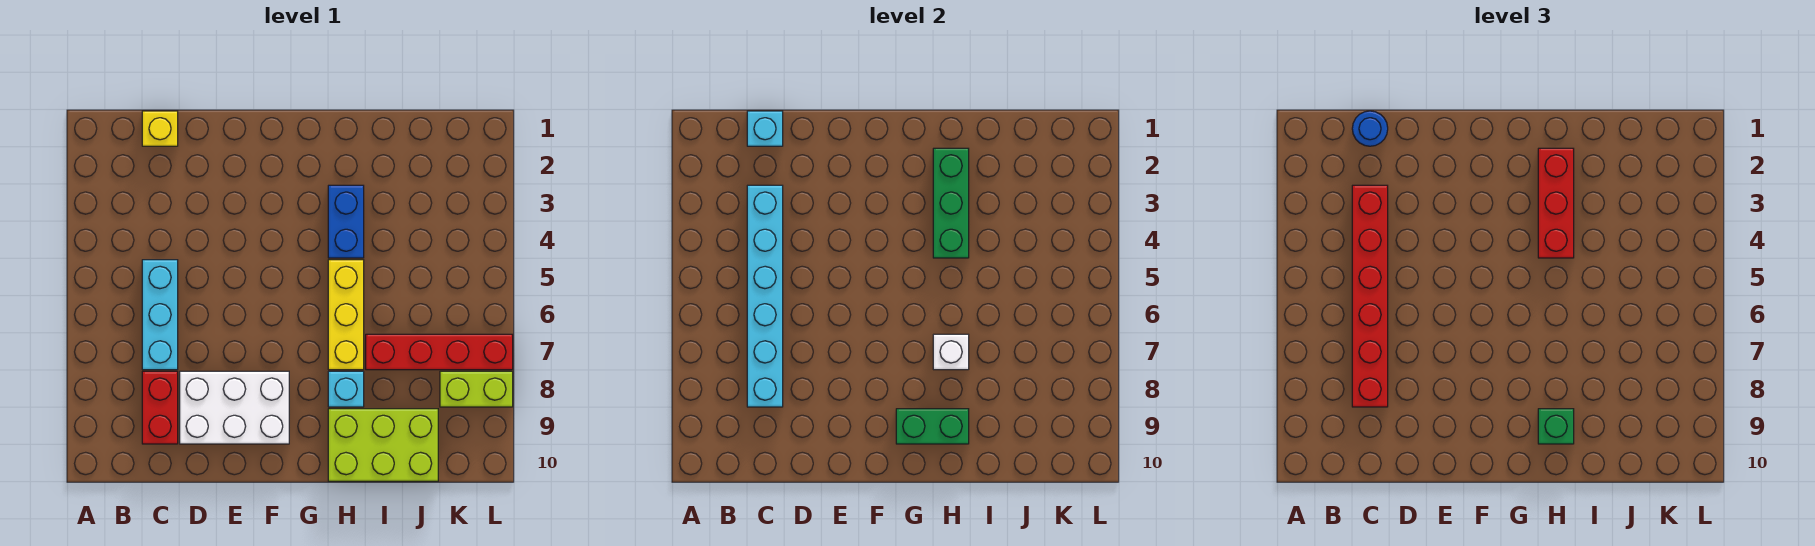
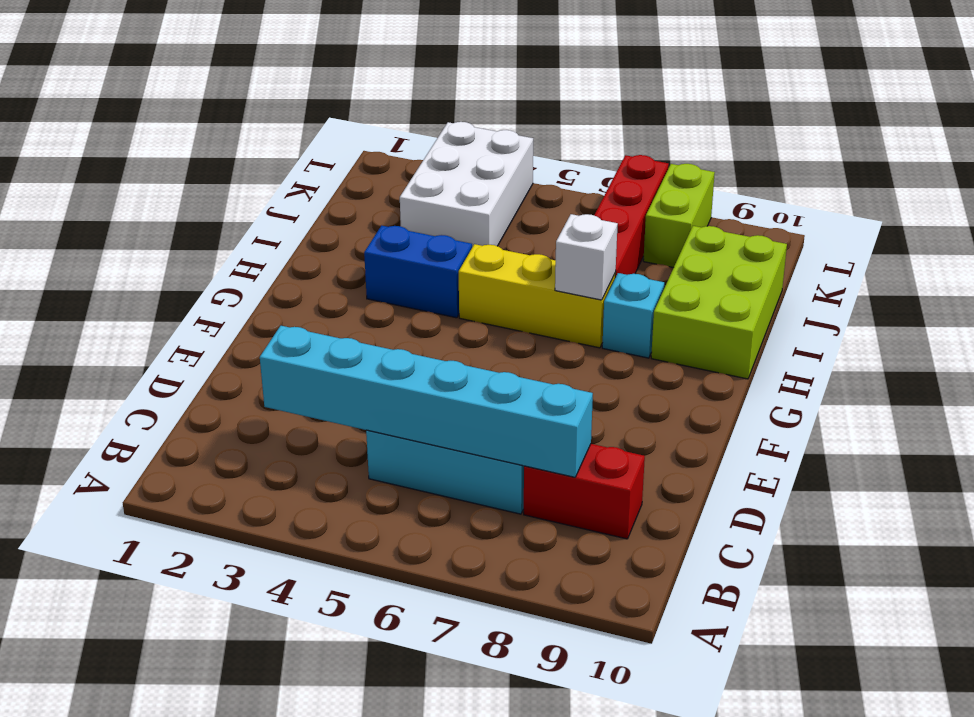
white brick J3:L4 level 1 -> white brick D8:F9 level 1
none -> yellow brick C1 level 1
none -> cyan brick C1 level 2
none -> green brick G9:H9 level 2

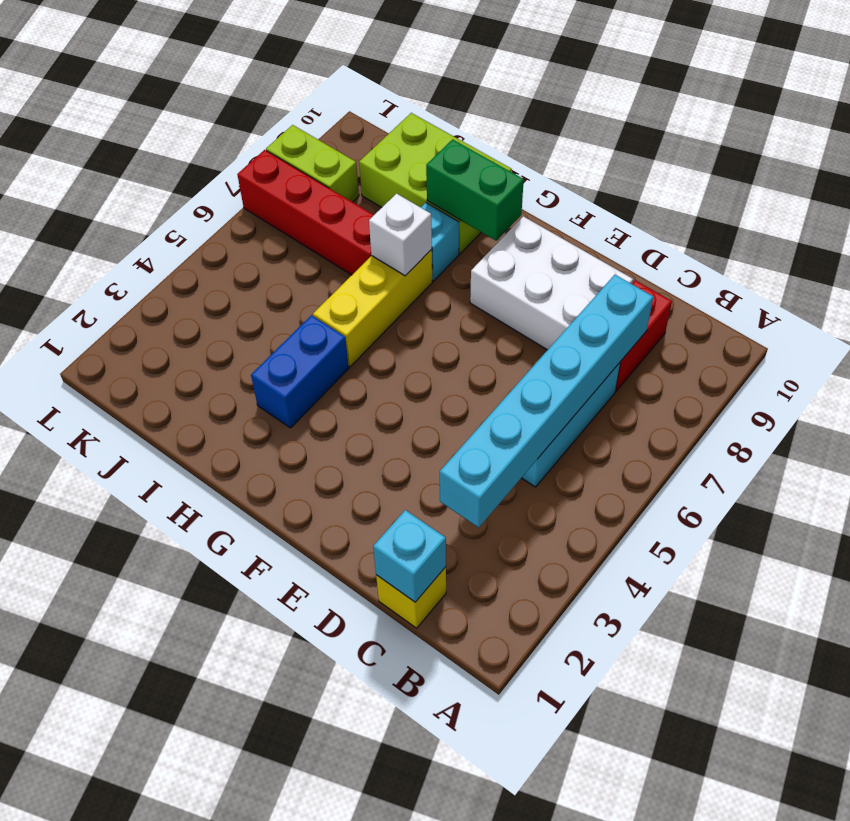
none -> green brick H2:H4 level 2
none -> blue round brick C1 level 3
none -> red brick C3:C8 level 3

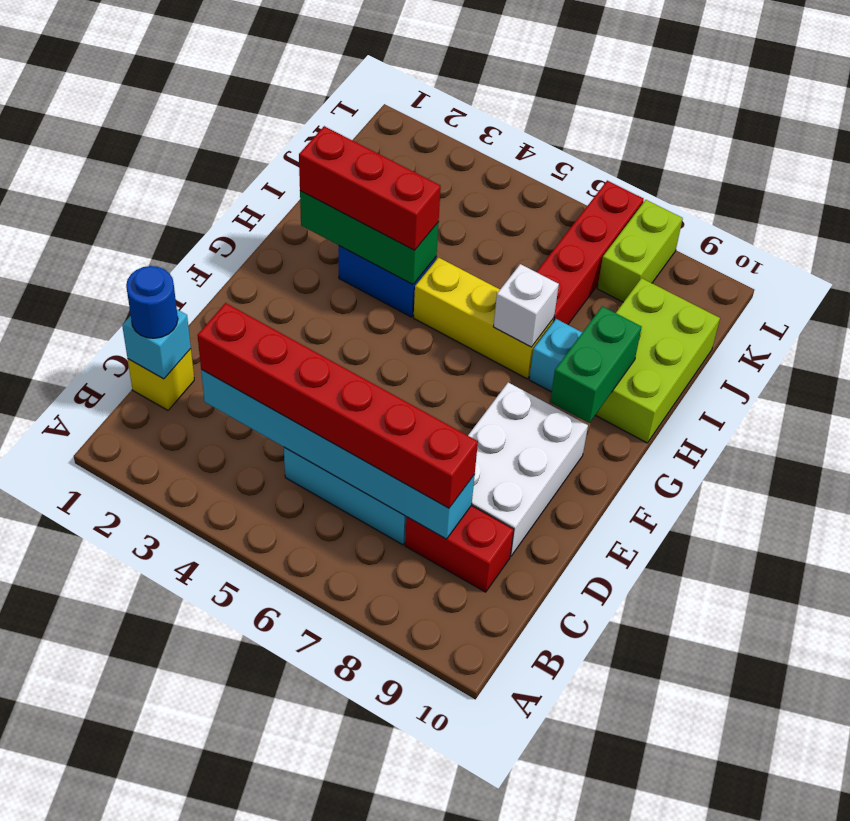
none -> green brick H9 level 3

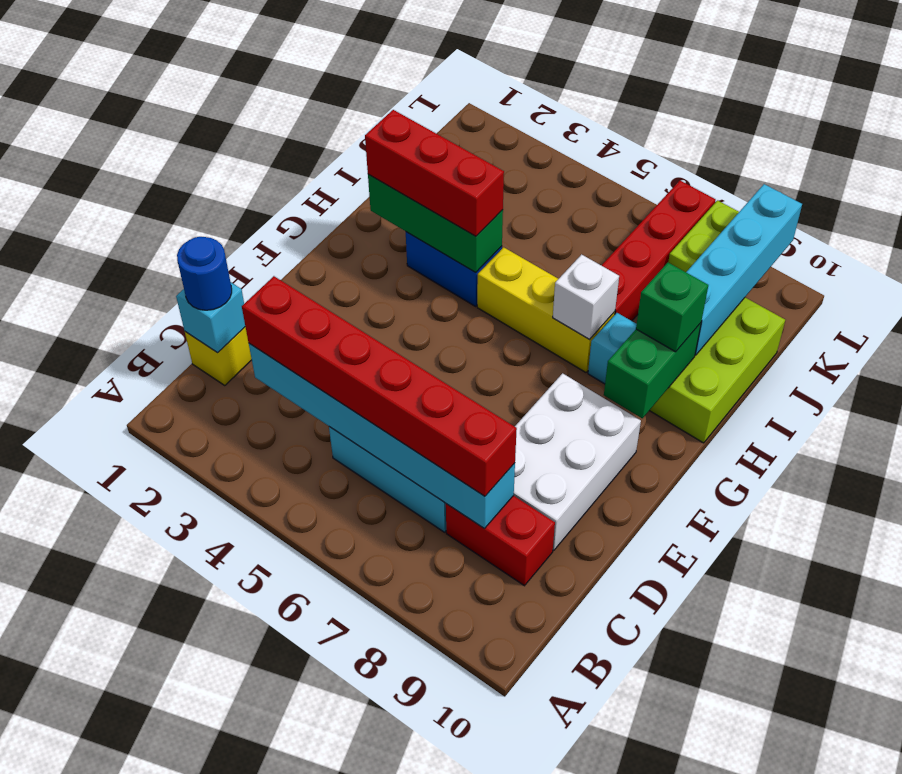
cyan brick I9:L9 level 2 -> none

